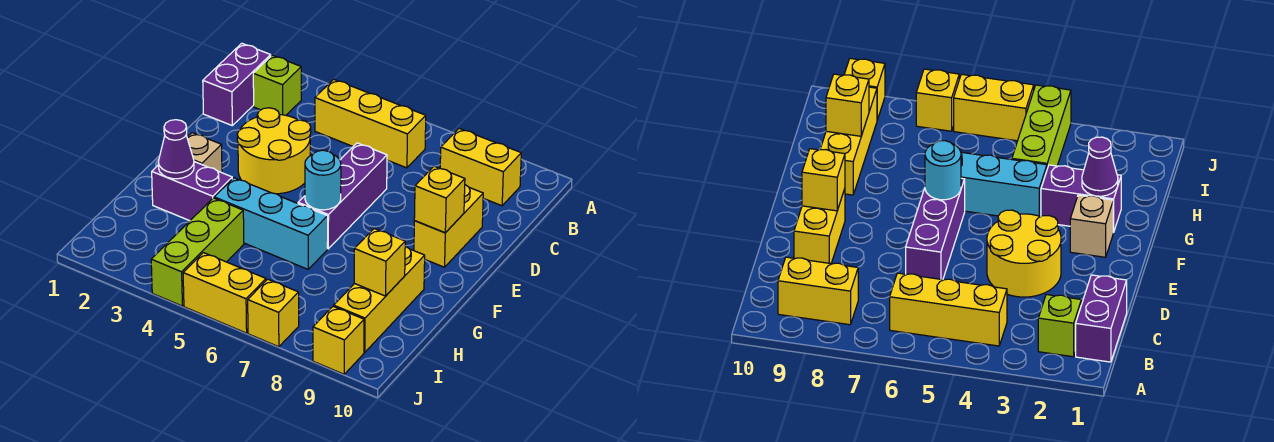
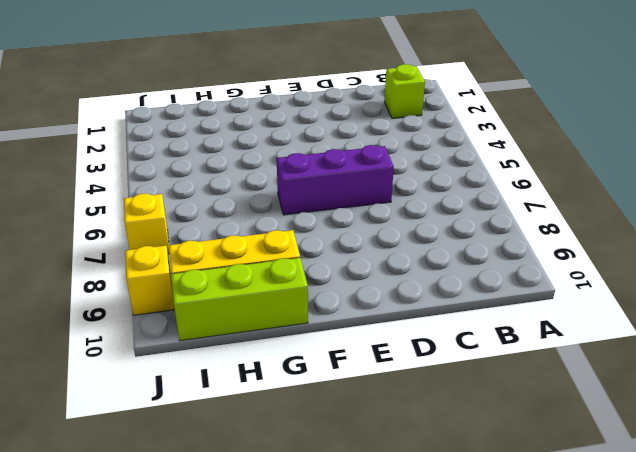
lime brick G10:I10 level 1 -> lime brick H4:J4 level 1
none -> purple brick B1:C1 level 1
none -> yellow brick B4:B6 level 1
none -> yellow brick B8:B9 level 1

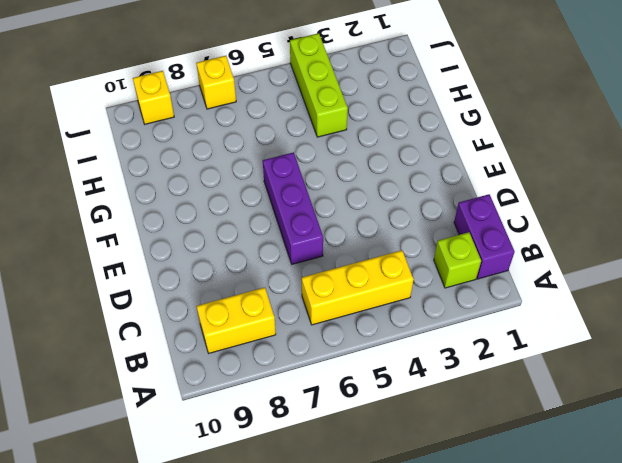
none -> yellow round brick D3:E4 level 1
none -> yellow brick D9:E9 level 1
none -> tan brick F2 level 1

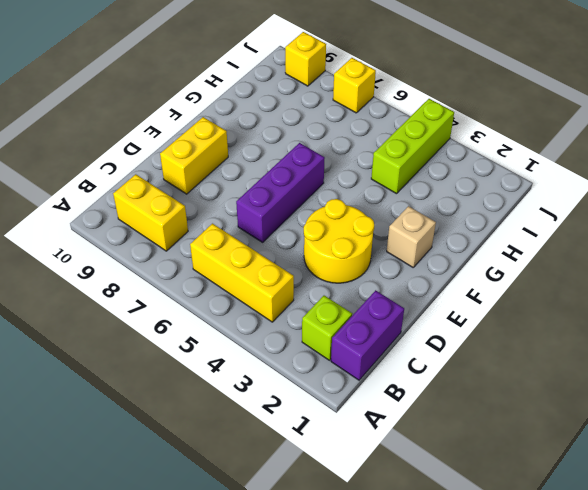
none -> purple brick G2:G3 level 1
none -> cyan brick G4:G6 level 1
none -> yellow brick G9:I9 level 1

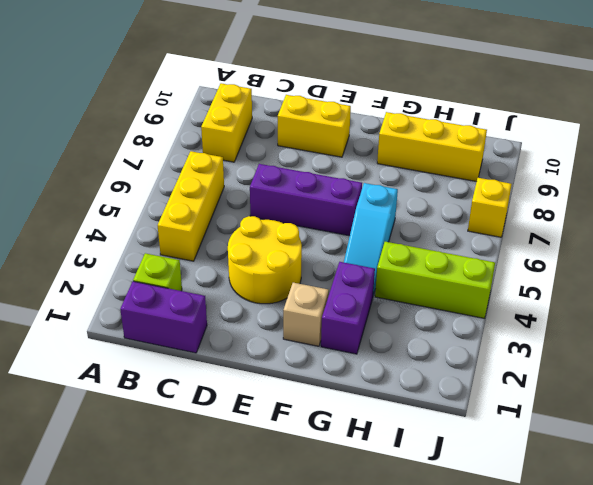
cyan slope G4:G6 level 1 top 6 -> cyan brick G4:G6 level 1
none -> yellow brick J5:J6 level 1
none -> yellow brick J9 level 1
none -> yellow brick E9 level 2

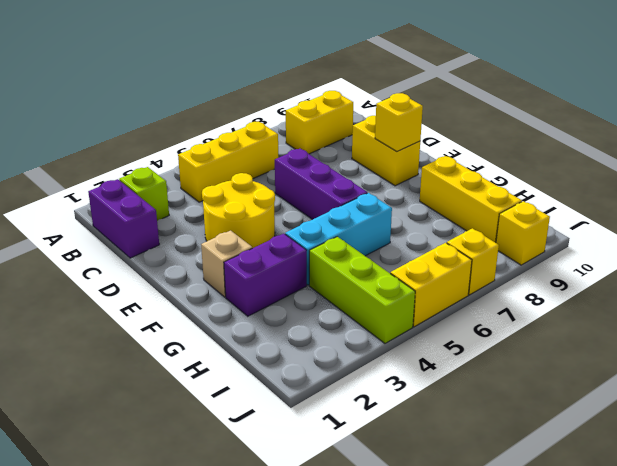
none -> cyan round brick F6 level 2
none -> purple cone G2 level 2
none -> yellow brick H9 level 2

